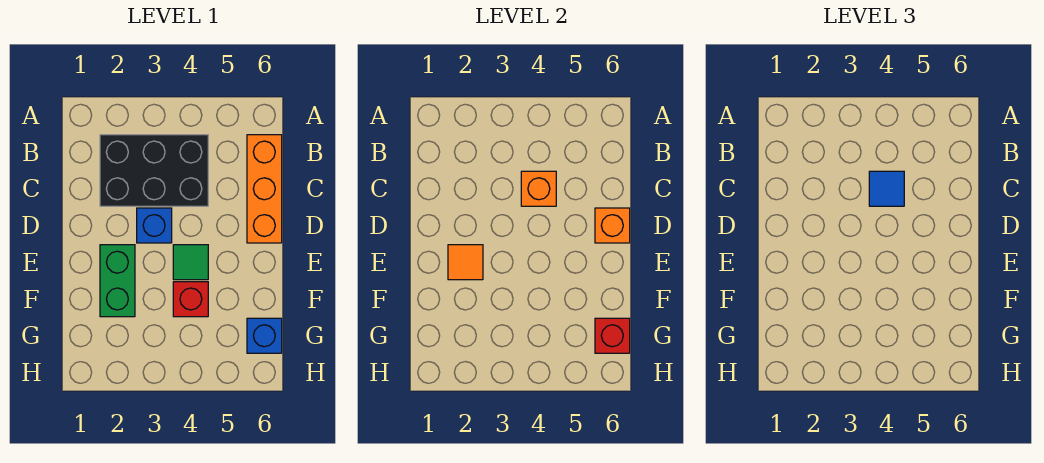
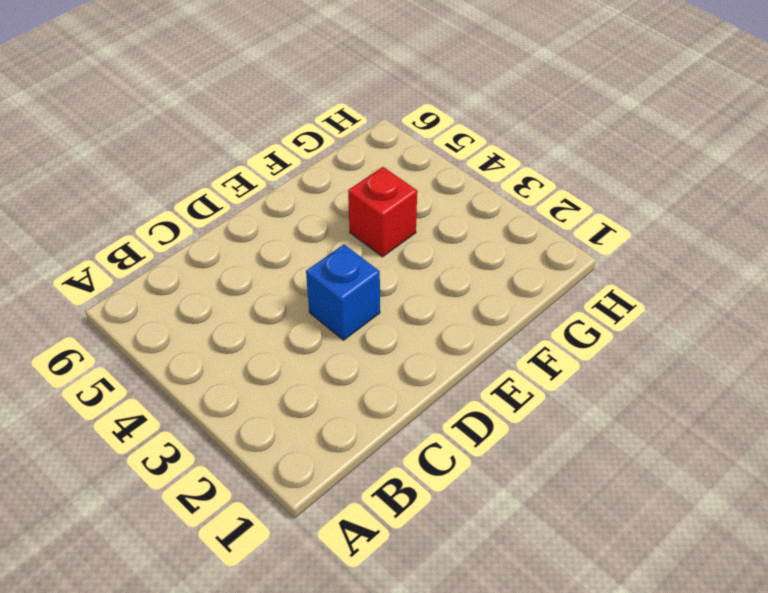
none -> black brick B2:C4 level 1
none -> orange brick B6:D6 level 1
none -> green brick E2:F2 level 1

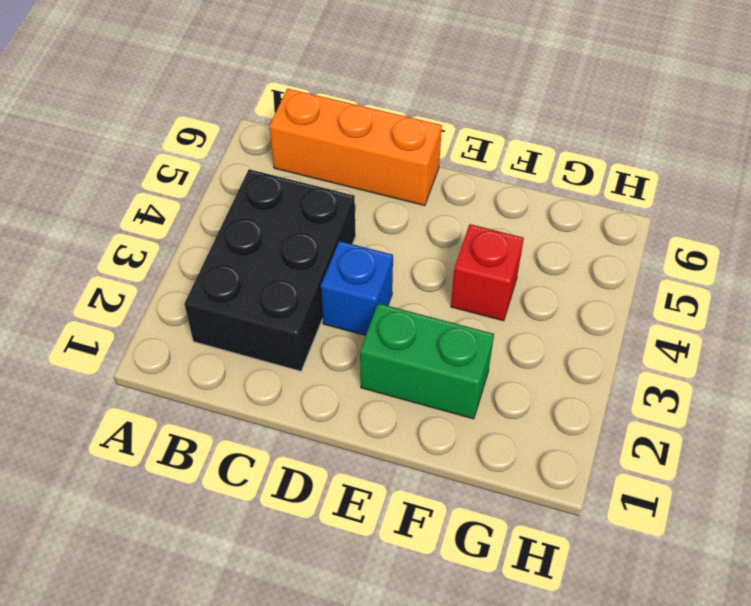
none -> green tile E4 level 1
none -> blue brick G6 level 1
none -> orange brick C4 level 2

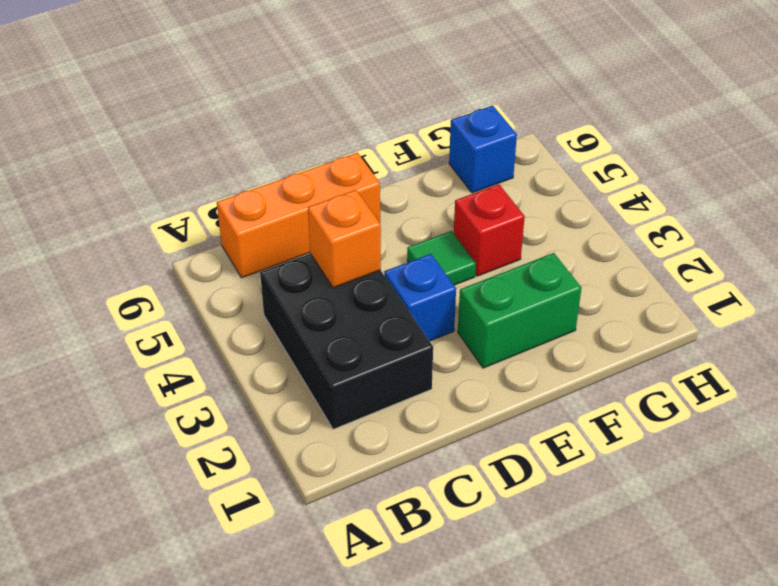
none -> orange brick D6 level 2
none -> orange tile E2 level 2
none -> red brick G6 level 2

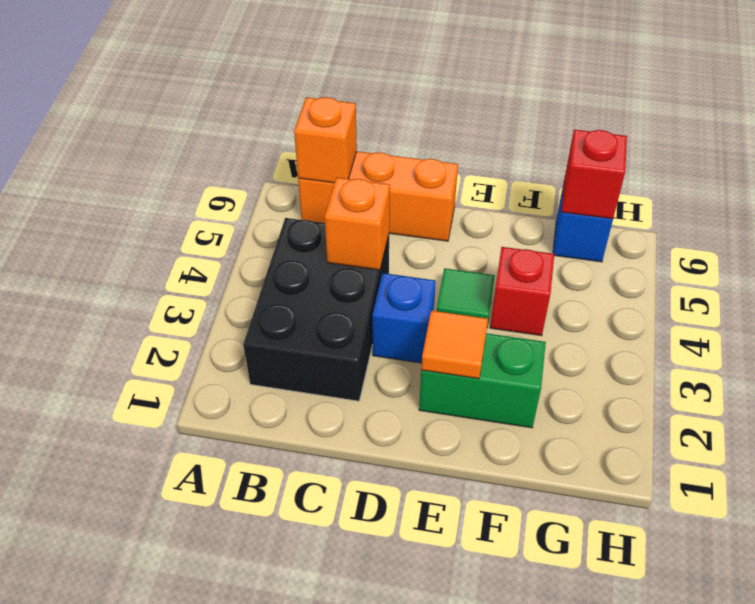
orange brick B6 level 2 -> orange brick D6 level 2
none -> blue tile C4 level 3

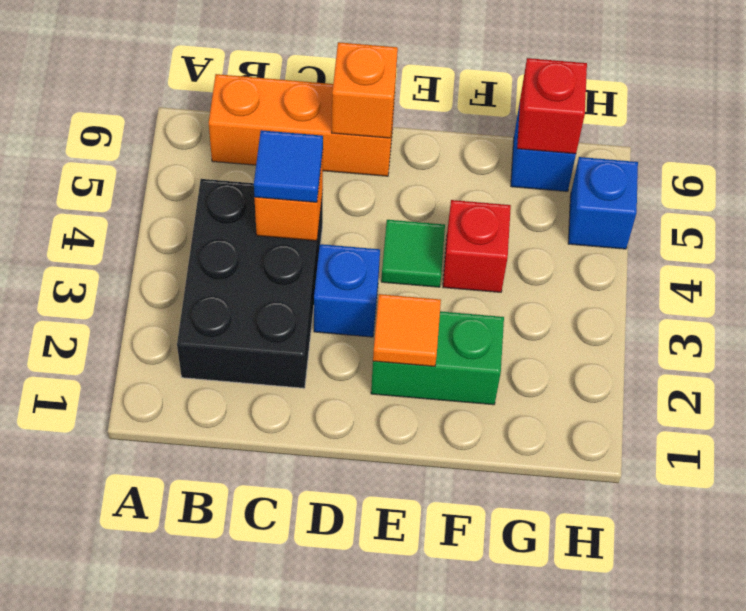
blue brick H5 level 1 -> none

